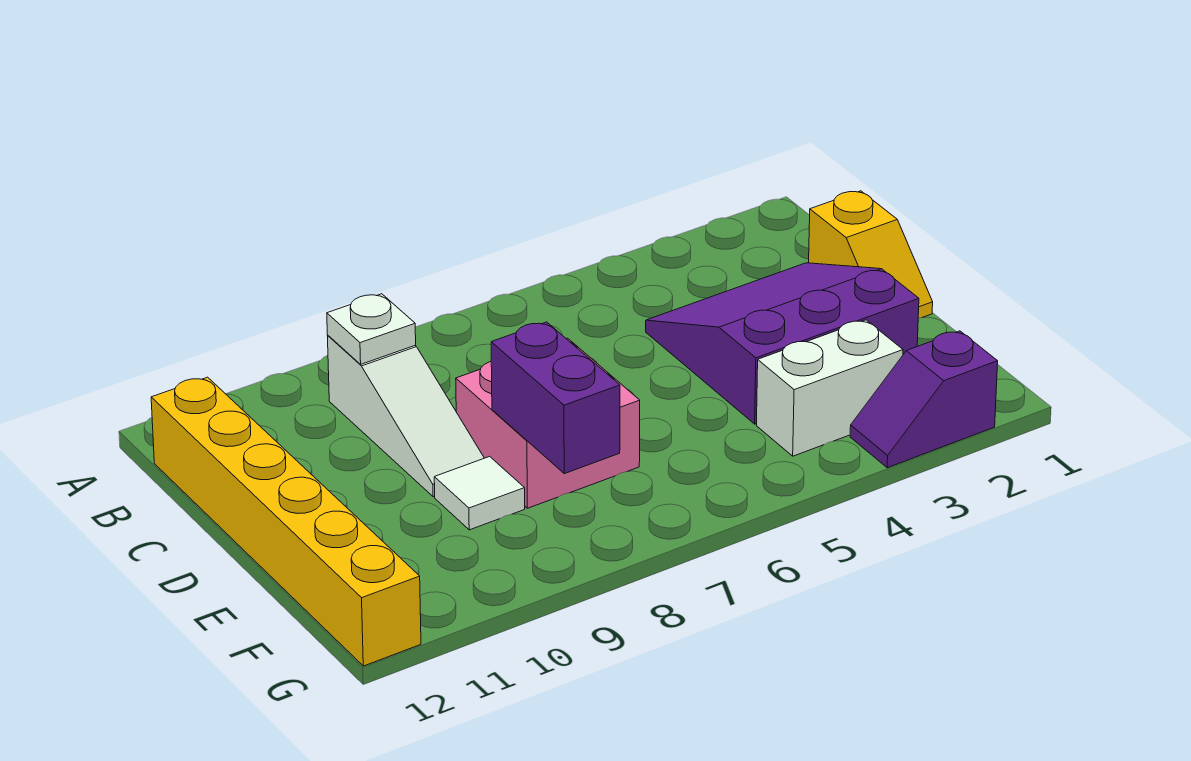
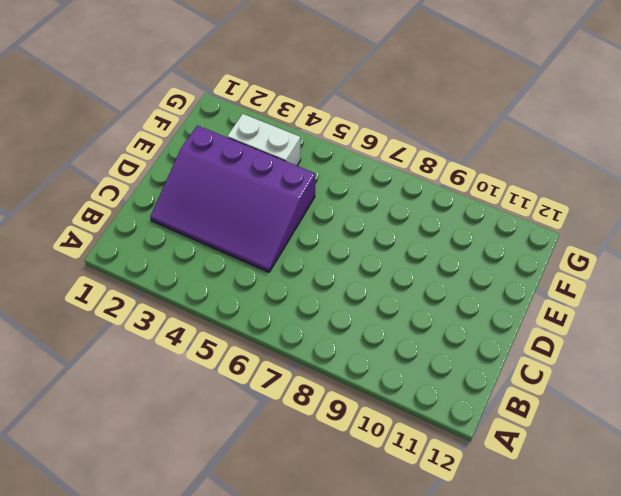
purple slope C2:E5 level 1 top E -> purple slope C2:E4 level 1 top E
none -> white slope B9:D9 level 1 top B
none -> yellow brick B12:G12 level 1

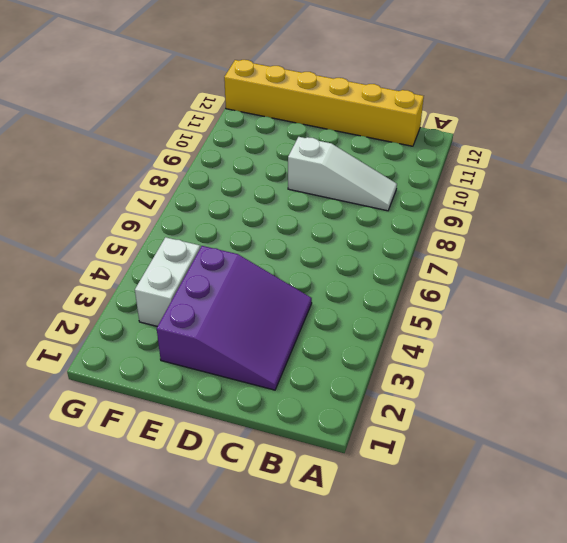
white slope B9:D9 level 1 top D -> white slope B9:D9 level 1 top B
none -> yellow slope C1:D1 level 1 top C
none -> pink brick D7:E8 level 1

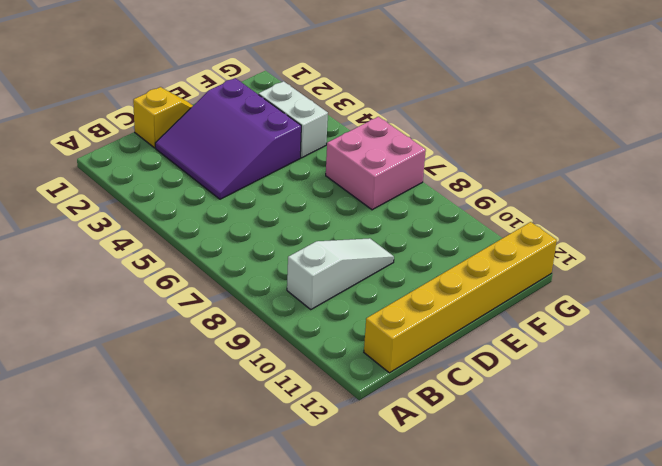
pink brick F6:G7 level 1 -> pink brick D7:E8 level 1
none -> white tile E9 level 1
none -> purple slope G2:G3 level 1 top 2

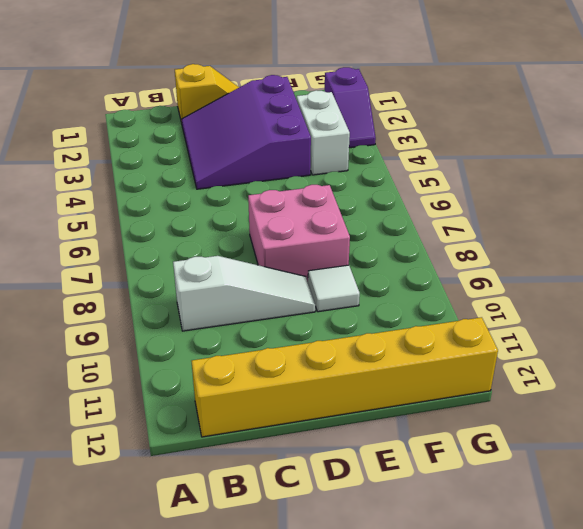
none -> white plate B9 level 2
none -> purple brick E8:F8 level 2

